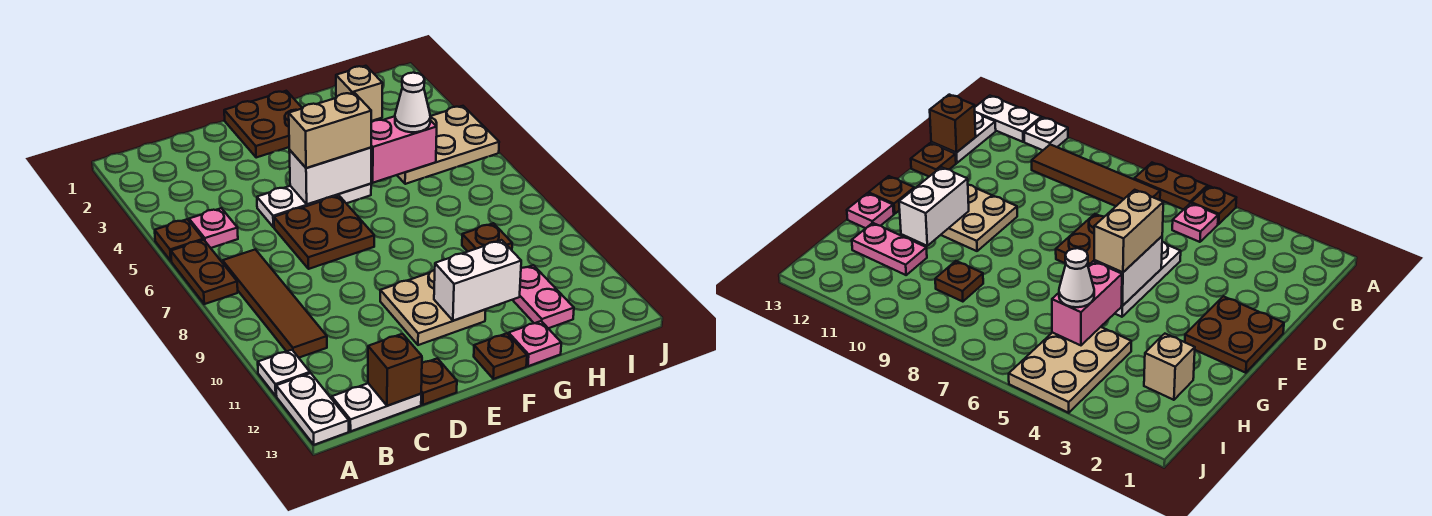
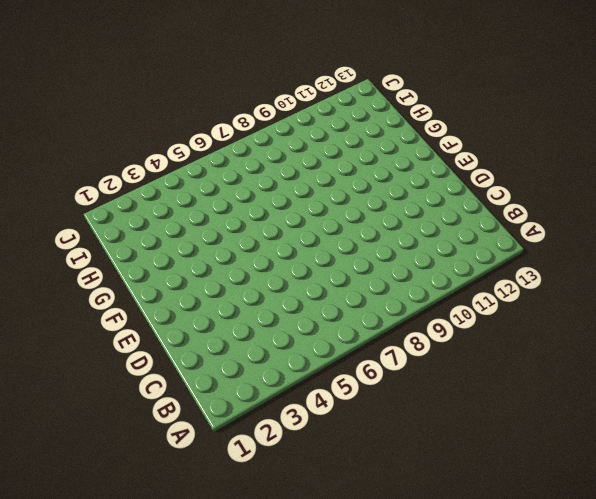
none -> brown plate A5 level 1
none -> brown plate A6:A7 level 1
none -> white plate A11 level 1

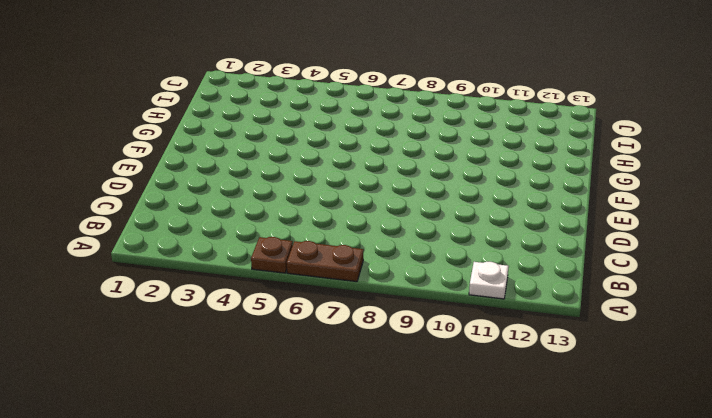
none -> white plate A12:A13 level 1
none -> pink plate B5 level 1
none -> brown tile B7:B10 level 1

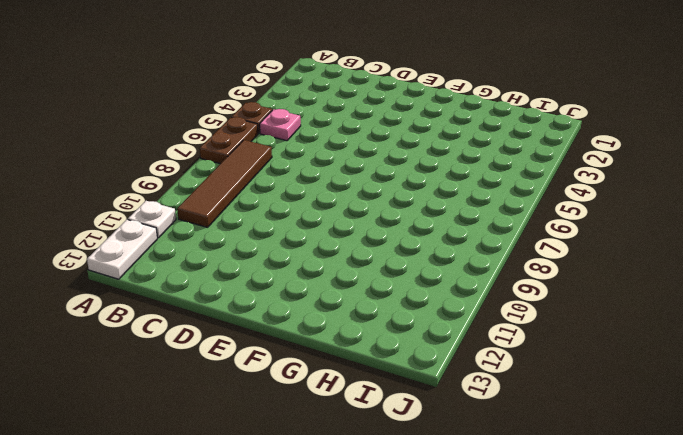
none -> white plate B13:C13 level 1
none -> white plate D5:F5 level 1
none -> brown plate D6:E7 level 1

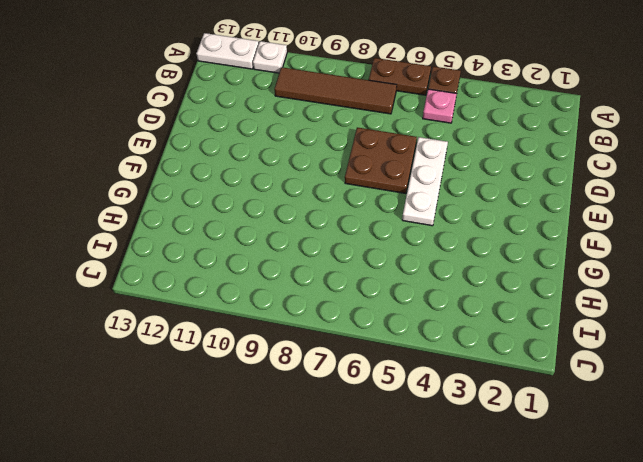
none -> white plate B13:C13 level 1
none -> brown plate D13 level 1
none -> brown plate E1:F2 level 1

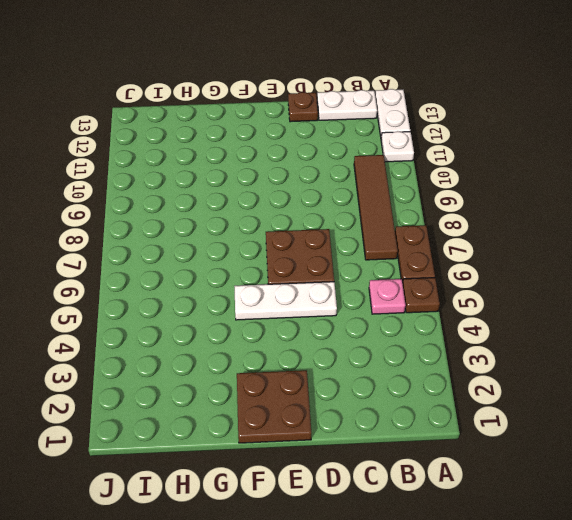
none -> tan plate E10:F11 level 1
none -> brown plate F13 level 1
none -> pink plate G13 level 1

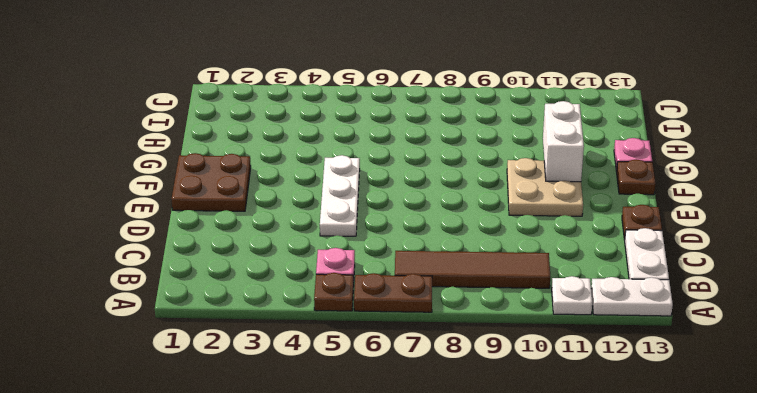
none -> brown plate D6:E7 level 1
none -> tan brick H2 level 1
none -> tan plate H4:J5 level 1

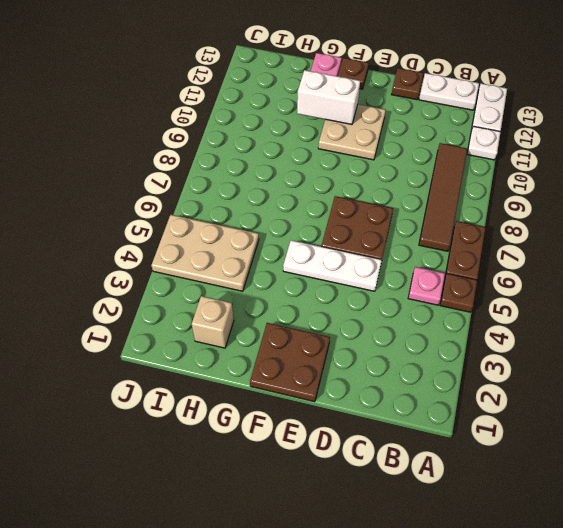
none -> brown plate H9 level 1
none -> pink plate H11:H12 level 1
none -> brown brick C13 level 2

